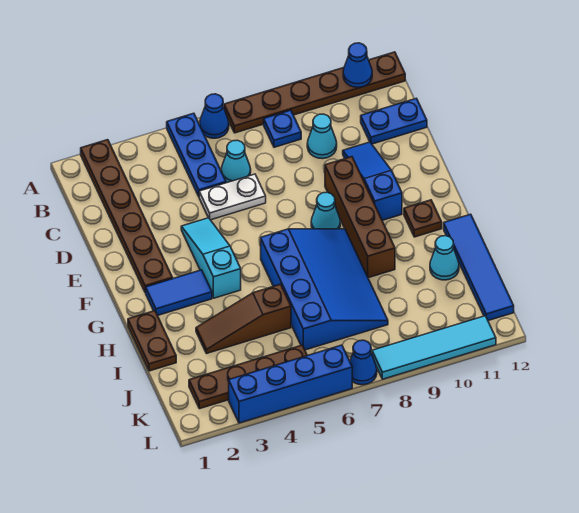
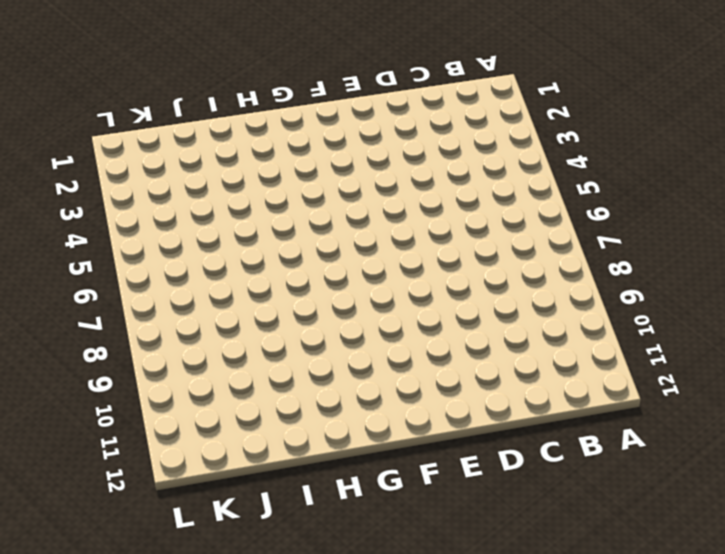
none -> brown plate A2:F2 level 1
none -> blue plate A5:C5 level 1
none -> blue cone A6 level 1

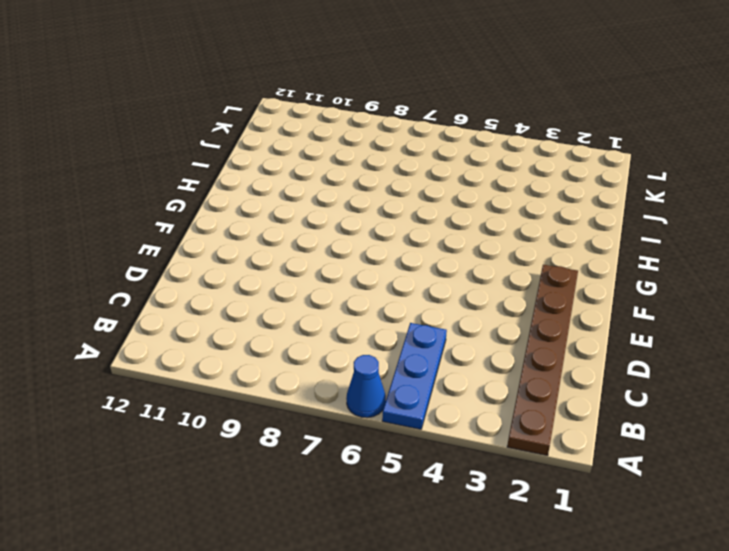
none -> brown plate A7:A12 level 1
none -> blue plate B8 level 1
none -> cyan cone C6 level 1

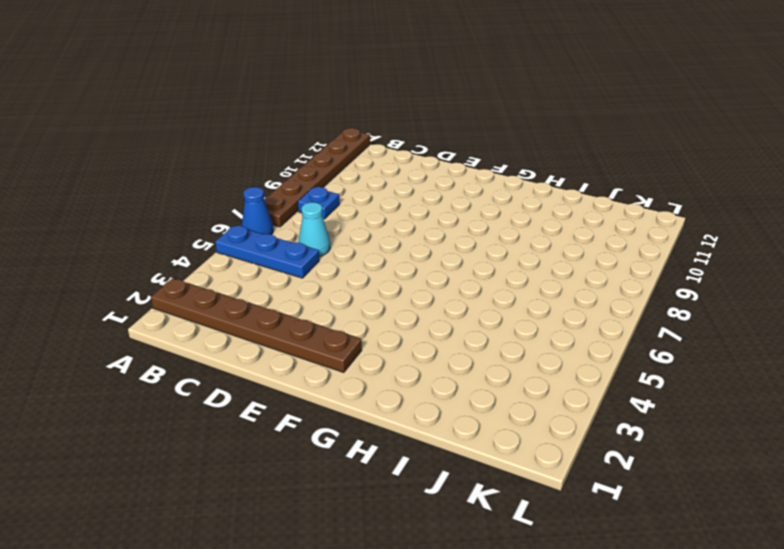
none -> cyan cone C9 level 1
none -> blue plate C11:C12 level 1
none -> white plate D5:D6 level 1

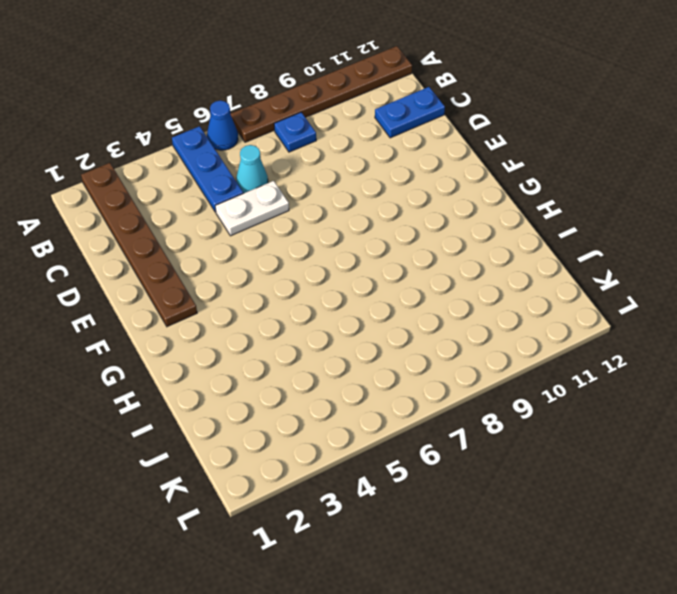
none -> cyan cone C9 level 1
none -> blue slope D10:F10 level 1 top F
none -> cyan slope E4:G4 level 1 top G

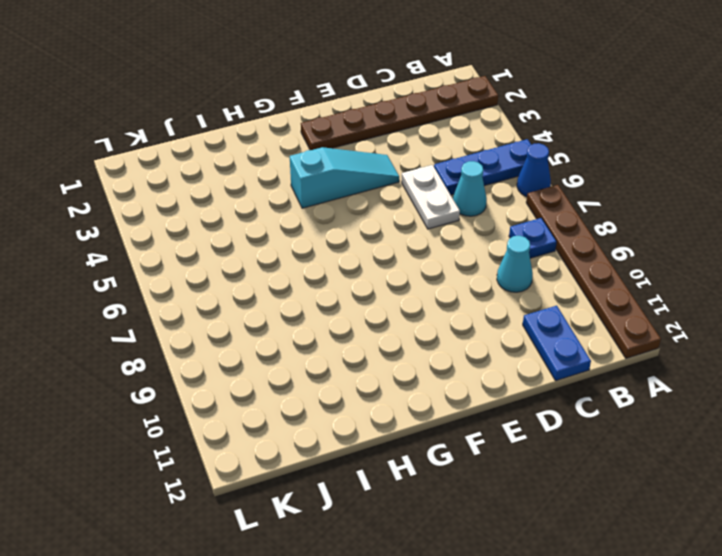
none -> blue slope D10:F10 level 1 top F
none -> brown brick E9:H9 level 1
none -> cyan cone F8 level 1

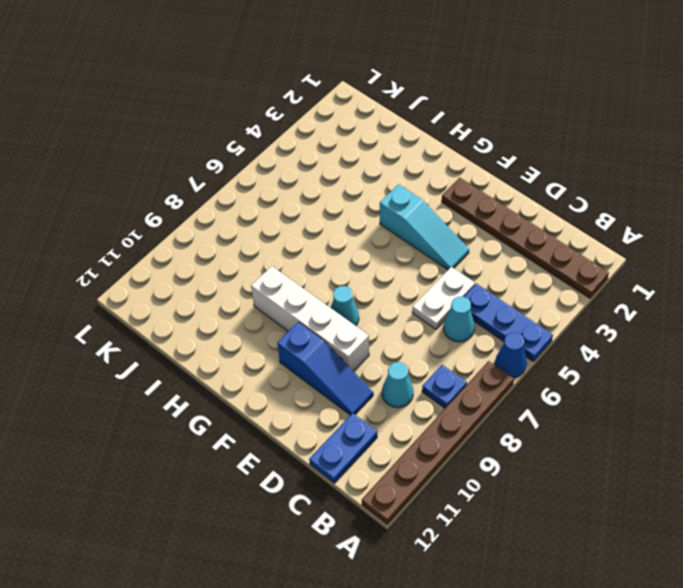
white brick E9:H9 level 1 -> brown brick E9:H9 level 1
none -> blue tile G2:G3 level 1
none -> blue slope G6:J8 level 1 top 6
none -> brown plate G11 level 1

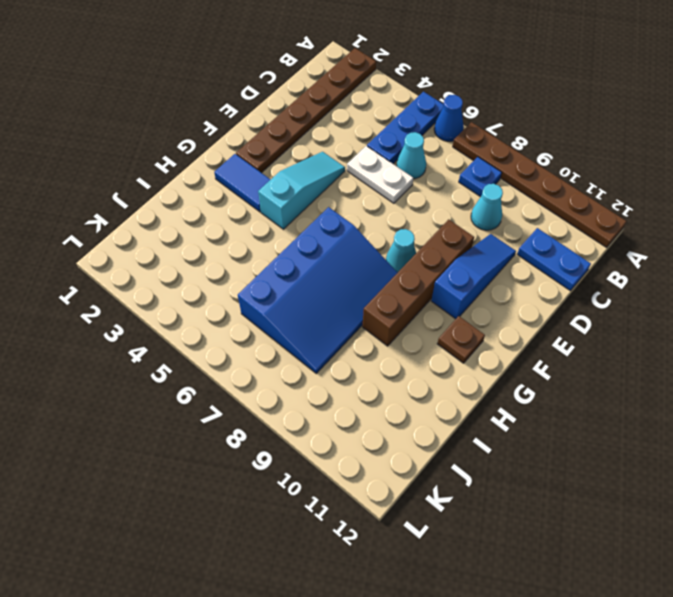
none -> brown plate H1:I1 level 1
none -> blue tile H12:K12 level 1
none -> brown slope I3:I5 level 1 top 5

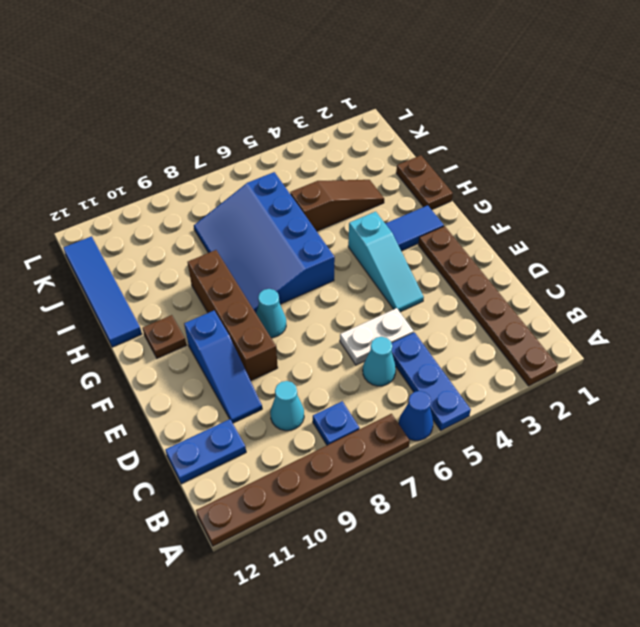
none -> cyan cone I11 level 1
none -> brown plate K2:K5 level 1
none -> blue brick L3:L6 level 1

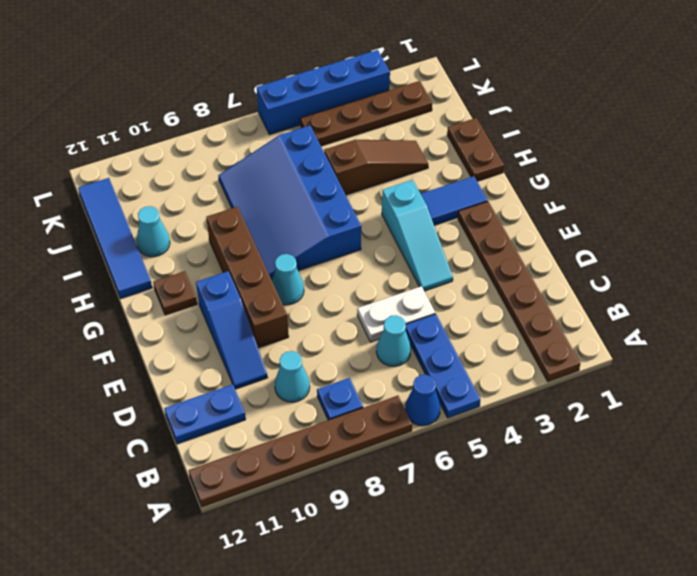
none -> blue cone L7 level 1
none -> cyan tile L8:L11 level 1
none -> blue cone A11 level 2

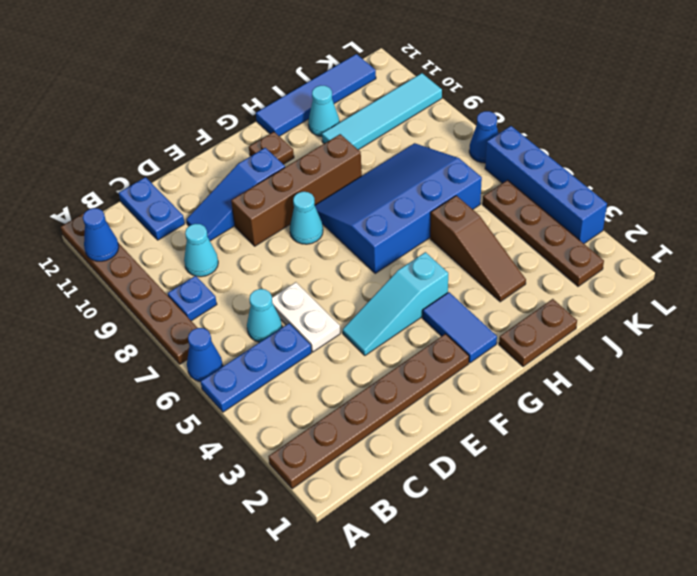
cyan tile I10:L10 level 1 -> cyan tile L8:L11 level 1

